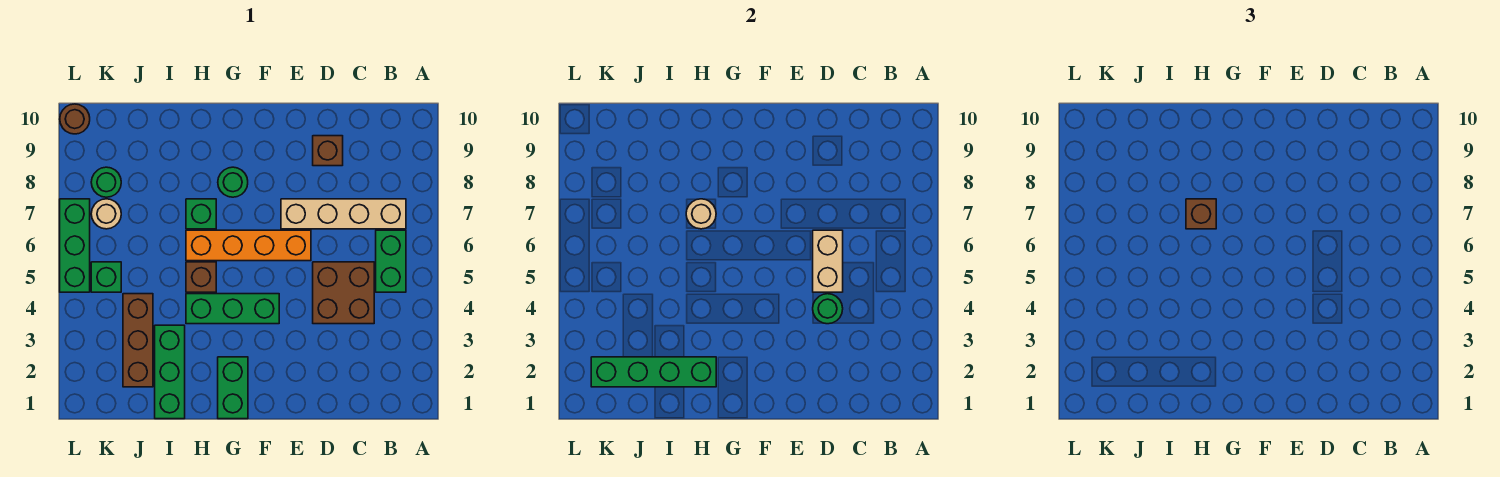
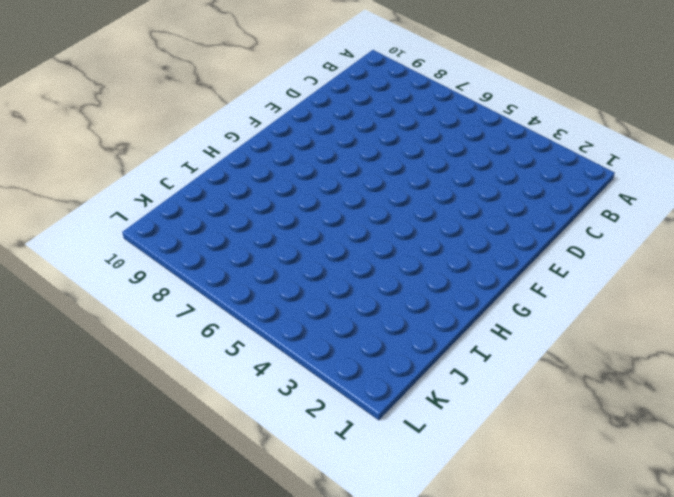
none -> green brick B5:B6 level 1
none -> tan brick B7:E7 level 1
none -> brown brick C4:D5 level 1

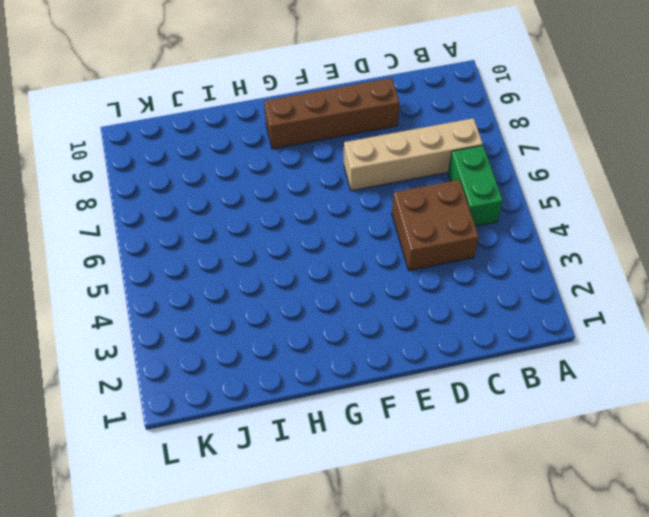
brown brick D9:G9 level 1 -> brown brick D9 level 1
none -> orange brick E6:H6 level 1
none -> green brick F4:H4 level 1
none -> green brick G1:G2 level 1

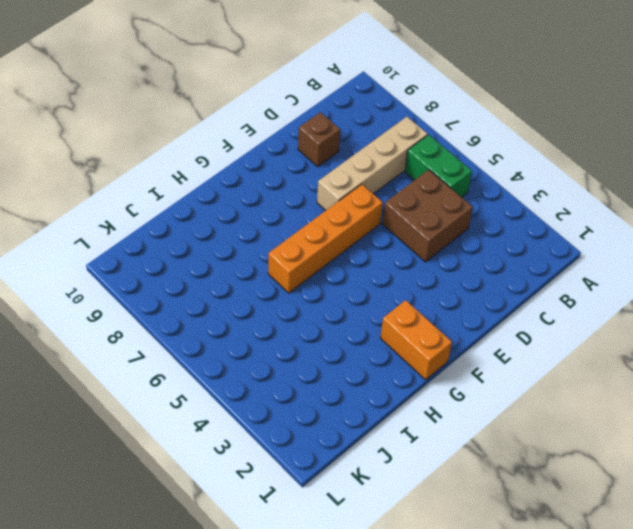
orange brick G1:G2 level 1 -> green brick G1:G2 level 1
none -> green brick F4:H4 level 1
none -> green round brick G8 level 1
none -> brown brick H5 level 1

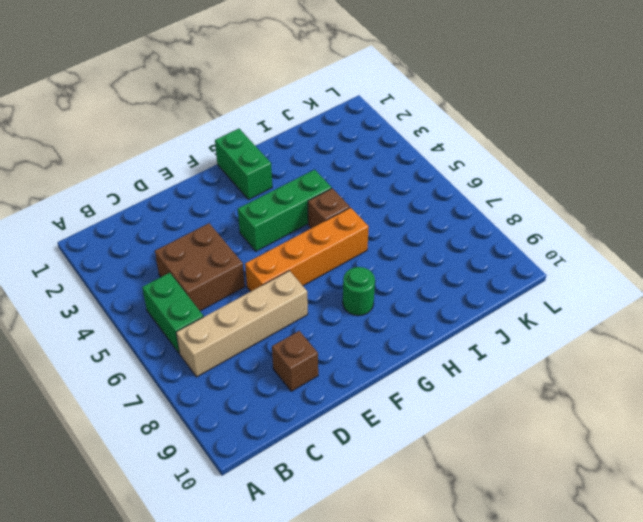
none -> green brick H7 level 1
none -> green brick I1:I3 level 1
none -> brown brick J2:J4 level 1

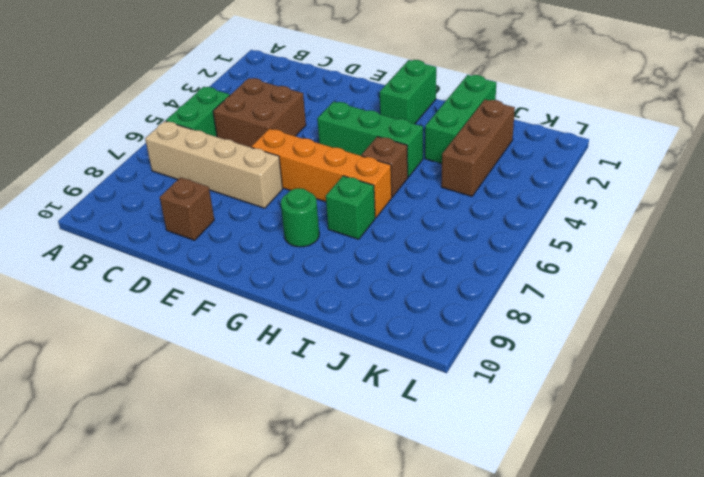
none -> green brick K5 level 1
none -> tan round brick K7 level 1
none -> green round brick K8 level 1

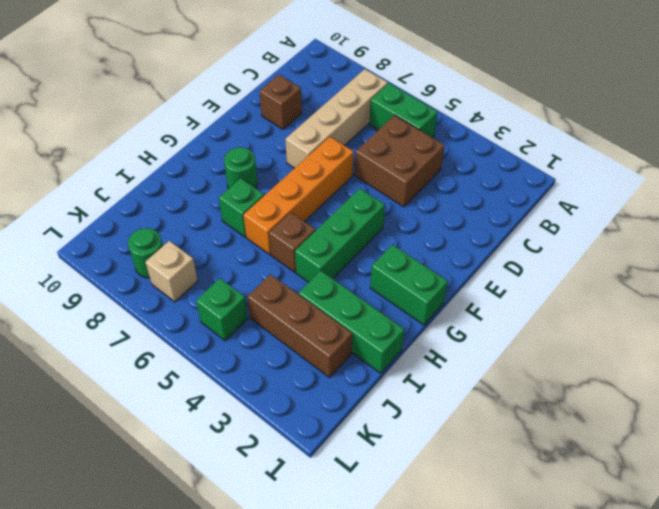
tan brick K7 level 1 -> tan round brick K7 level 1
none -> green brick L5:L7 level 1
none -> brown round brick L10 level 1
none -> green round brick D4 level 2

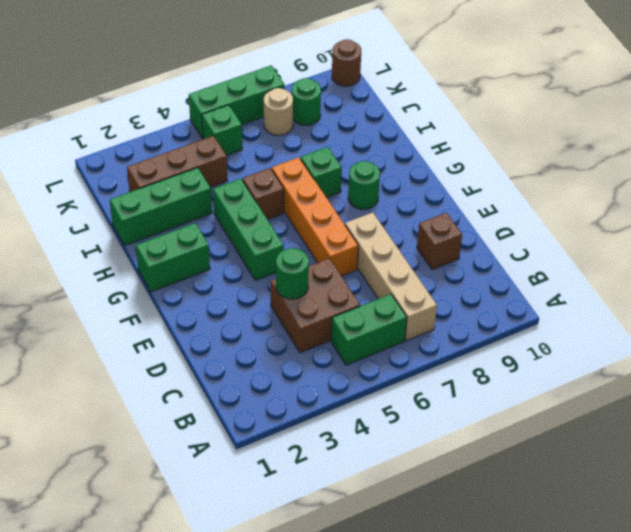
none -> tan brick D5:D6 level 2
none -> green brick H2:K2 level 2
none -> tan round brick H7 level 2

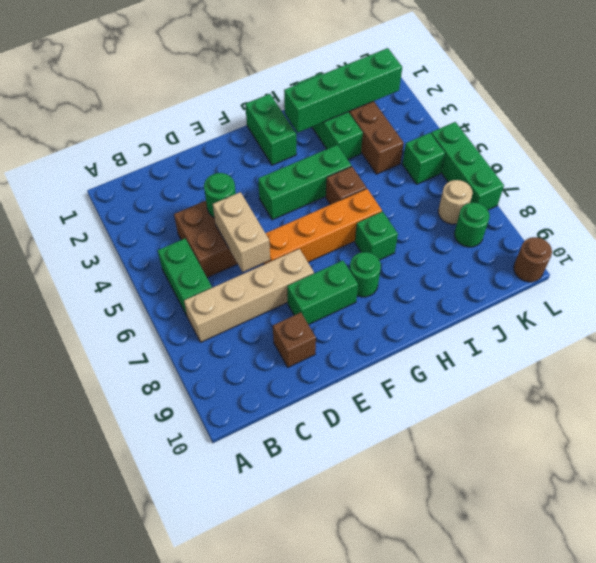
green brick E8:F8 level 1 -> none
none -> tan round brick H7 level 2
none -> brown brick H7 level 3

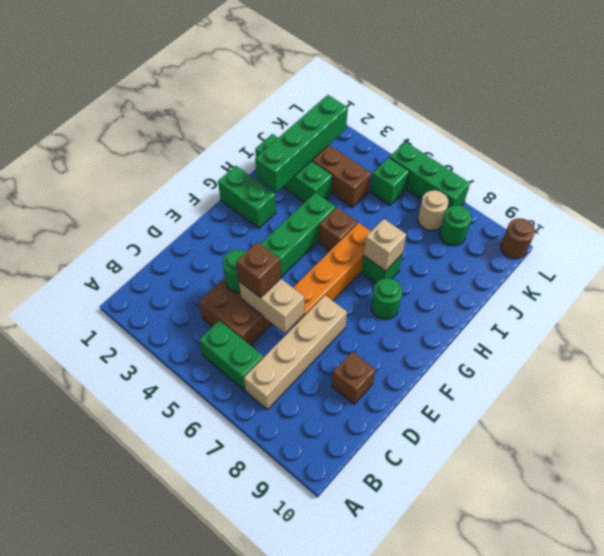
brown brick D5 level 3 -> brown brick H7 level 3
tan brick H7 level 2 -> tan round brick H7 level 2

